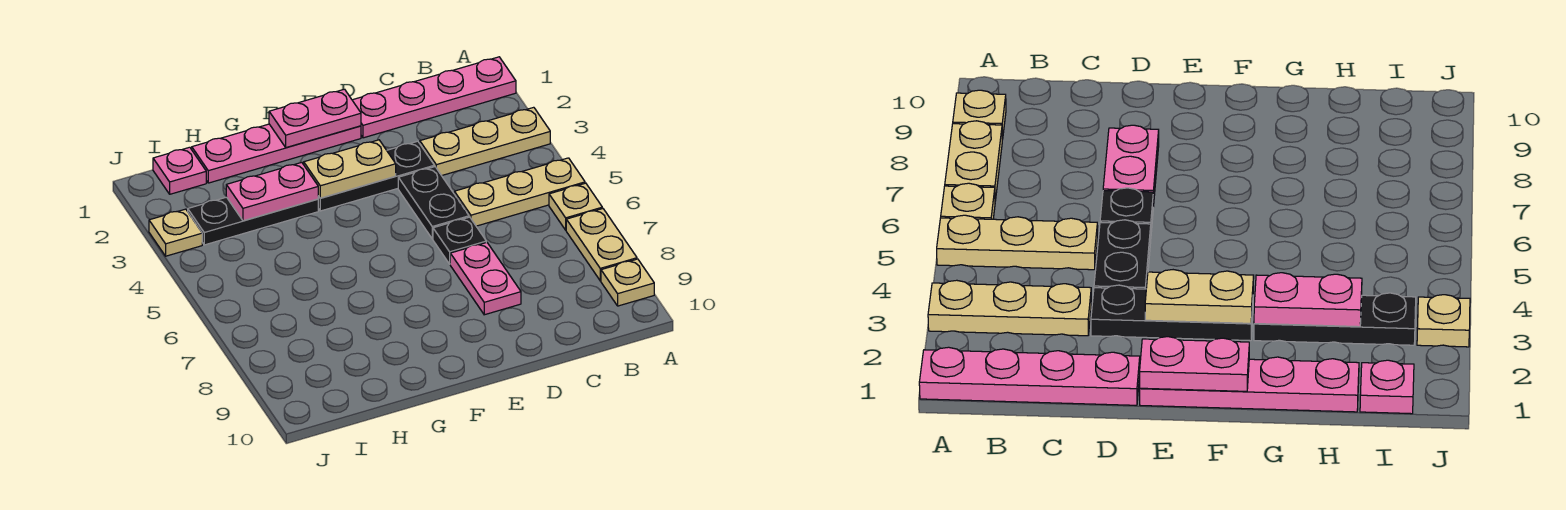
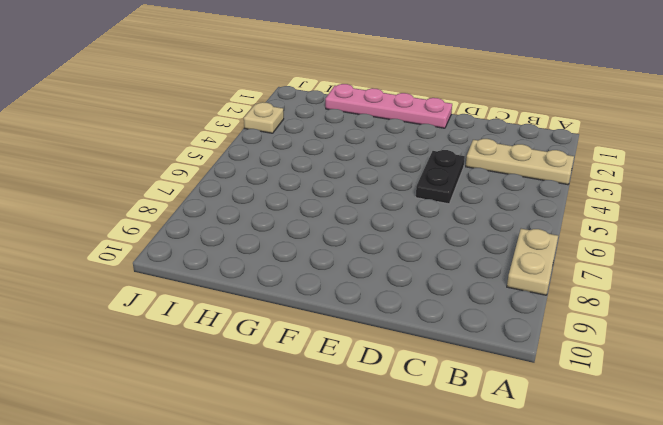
none -> pink plate A1:D1 level 1
none -> tan plate A5:C5 level 1
none -> tan plate A6 level 1

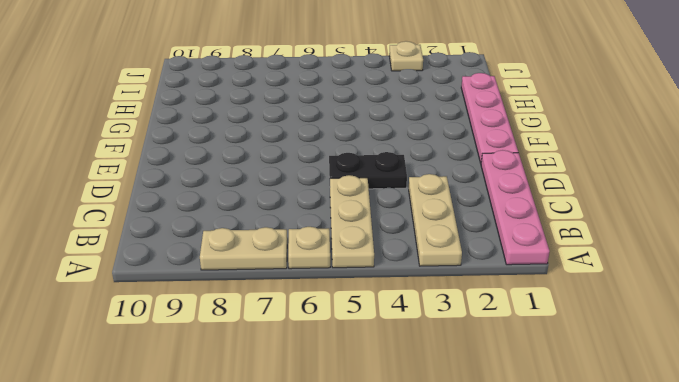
none -> tan plate A9 level 1
none -> black plate D3:F3 level 1
none -> black plate D6 level 1

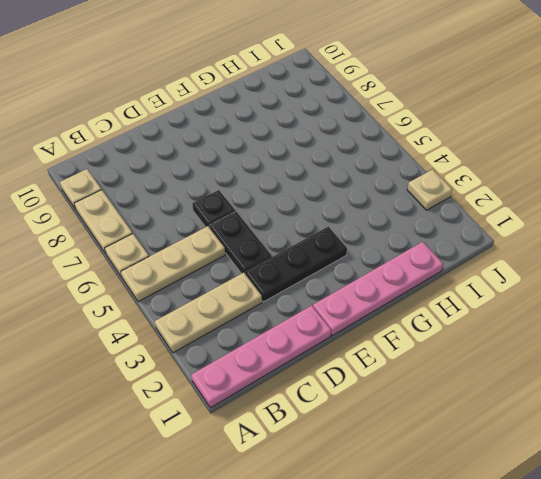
none -> pink plate D7:D8 level 1
none -> black plate G3:I3 level 1
none -> pink plate I1 level 1

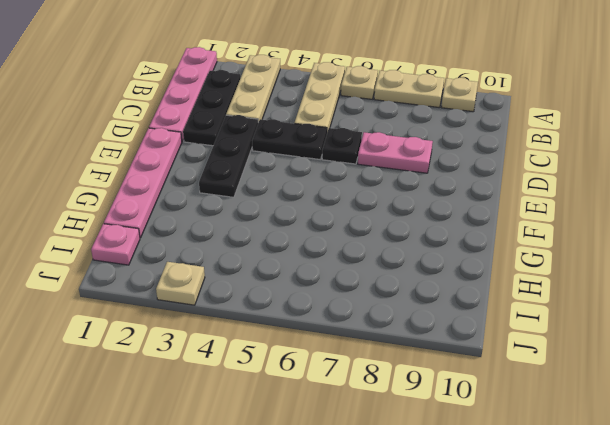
black plate B2:D2 level 1 -> black plate G3:I3 level 1
none -> pink plate E1:F1 level 2
none -> tan plate E3:F3 level 2
none -> pink plate G3:H3 level 2

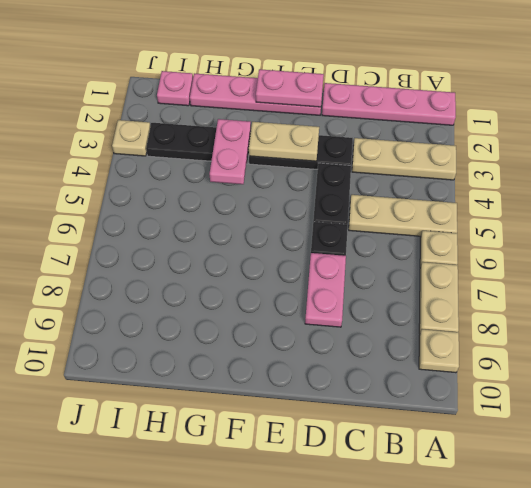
pink plate G3:G4 level 2 -> pink plate G3:H3 level 2

